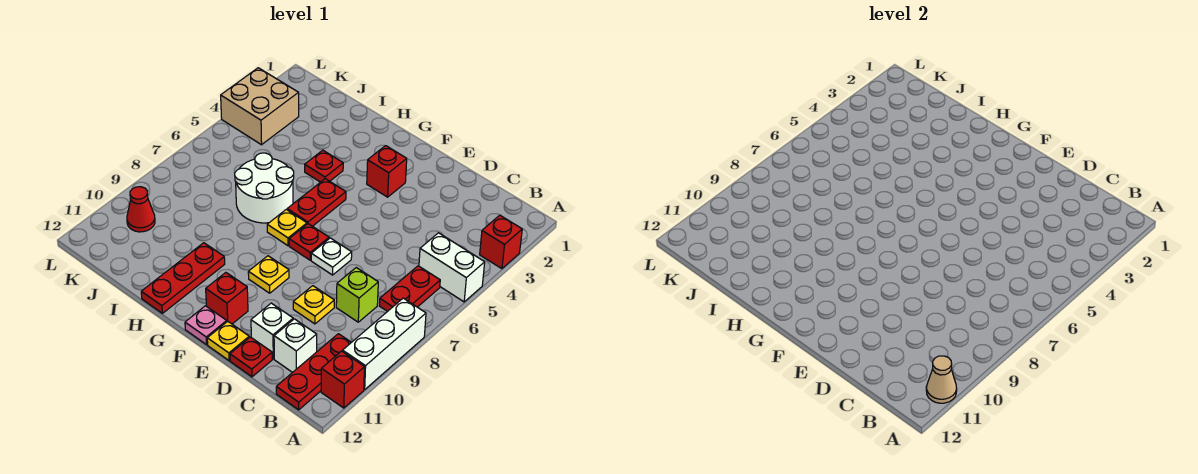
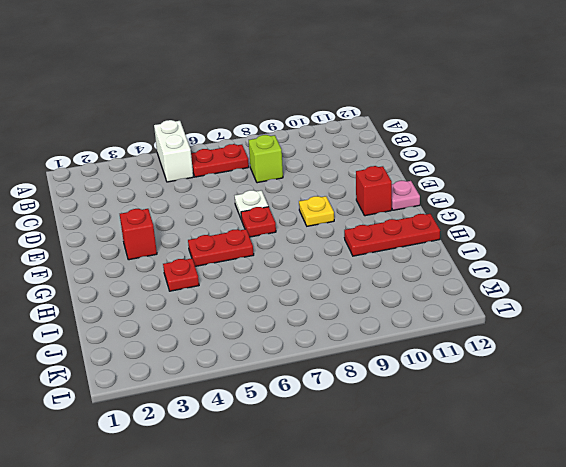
none -> red brick A3 level 1
none -> white brick A8:A10 level 1
none -> red brick A11 level 1

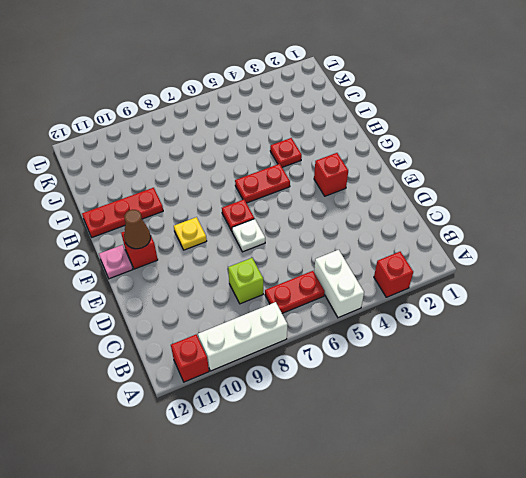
brown cone F11 level 2 -> none
none -> red plate B10:B12 level 1
none -> white brick C11 level 1
none -> yellow plate D9 level 1

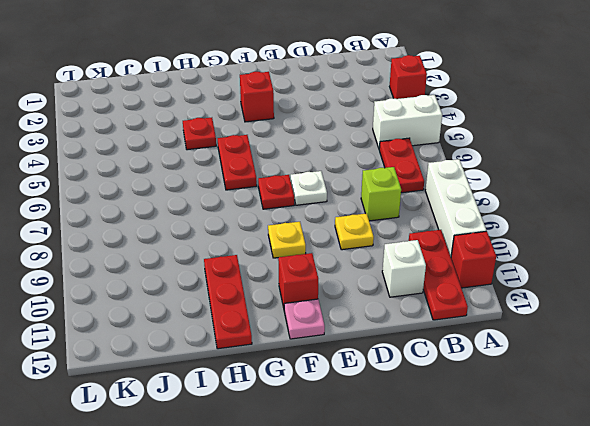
none -> white brick D11 level 1
none -> red plate D12 level 1
none -> yellow plate E12 level 1

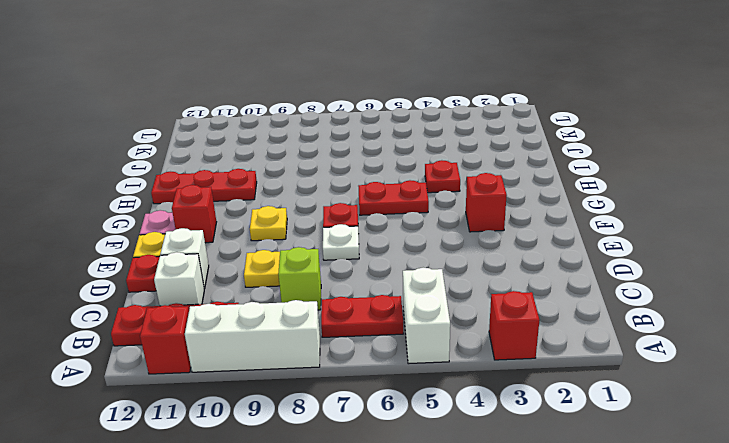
none -> yellow plate G7 level 1
none -> white round brick H6:I7 level 1
none -> tan brick K3:L4 level 1

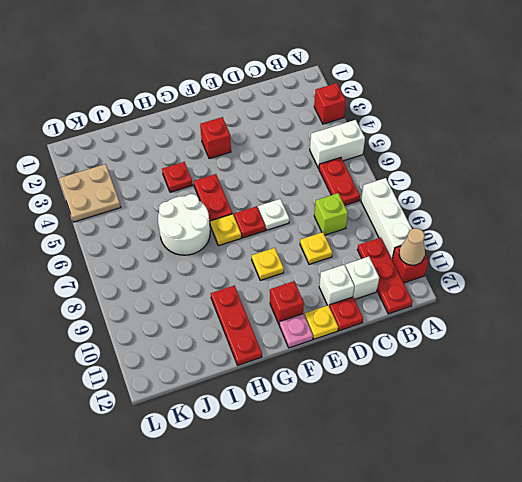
tan plate K3:L4 level 1 -> tan brick K3:L4 level 1
none -> red cone K10 level 1

